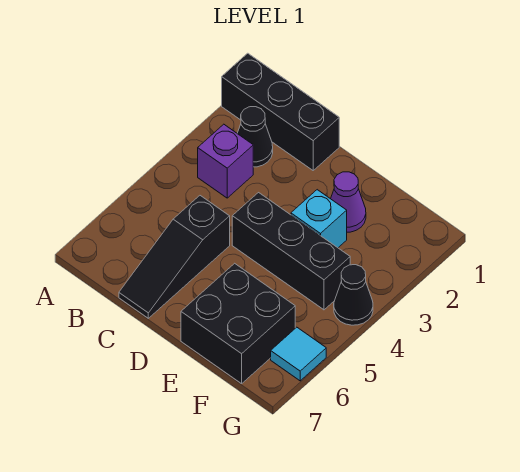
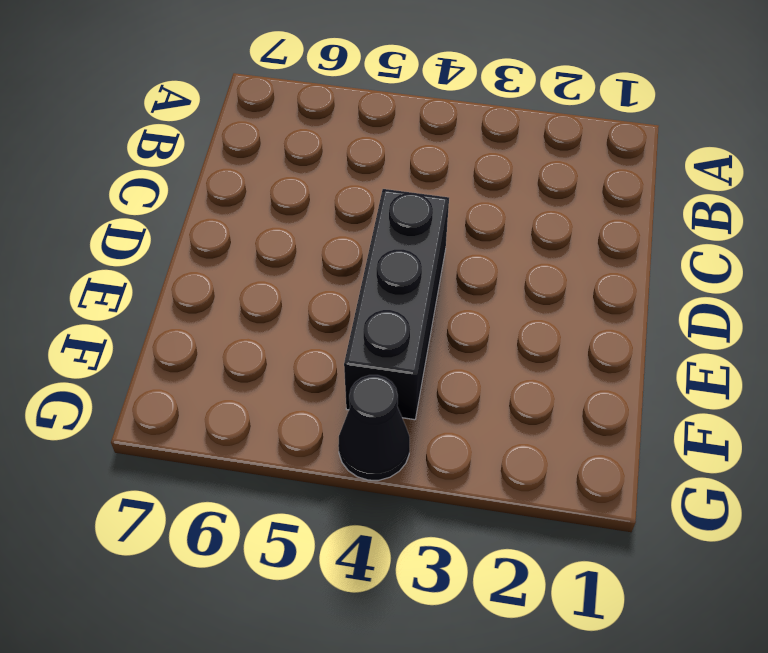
none -> black brick A1:C1 level 1
none -> black cone B2 level 1

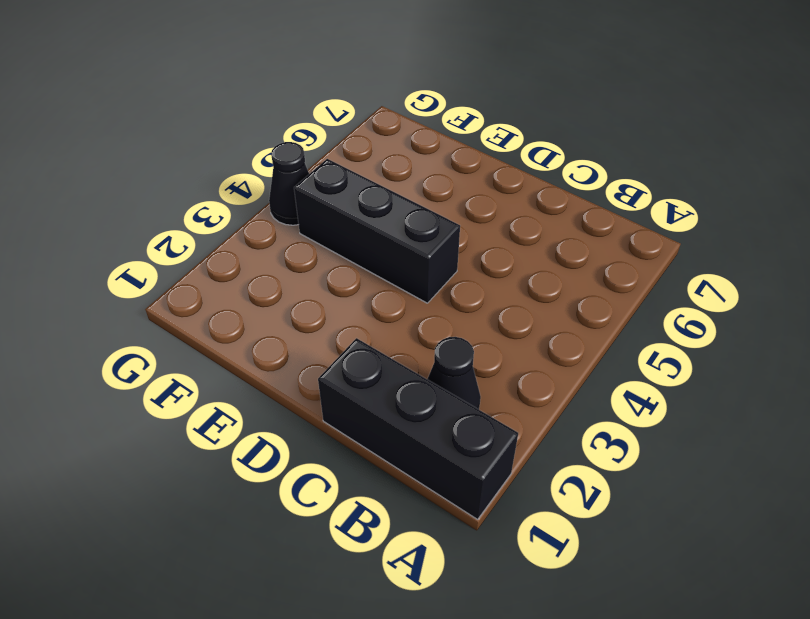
none -> purple brick B3 level 1
none -> black slope C5:C7 level 1 top 5

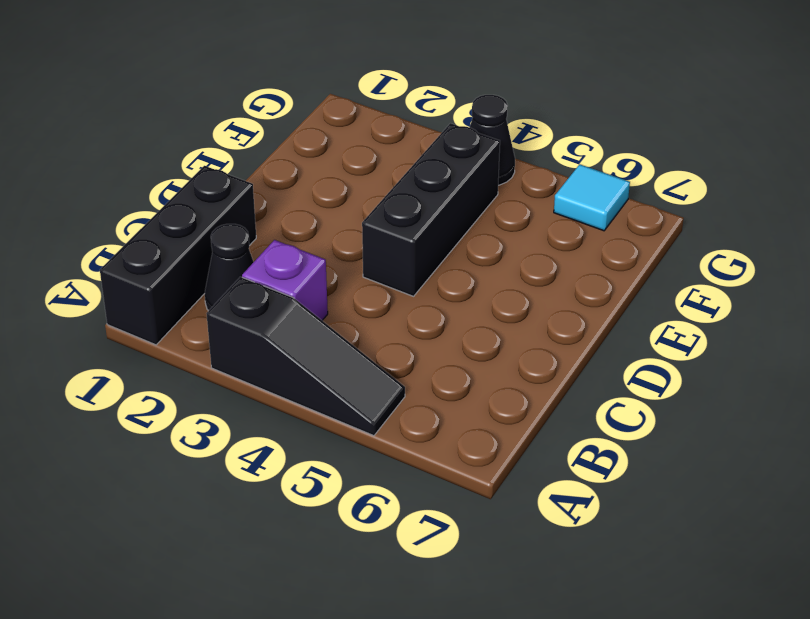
black slope A3:A5 level 1 top 3 -> black slope C5:C7 level 1 top 5
none -> purple cone E2 level 1
none -> cyan brick E3 level 1

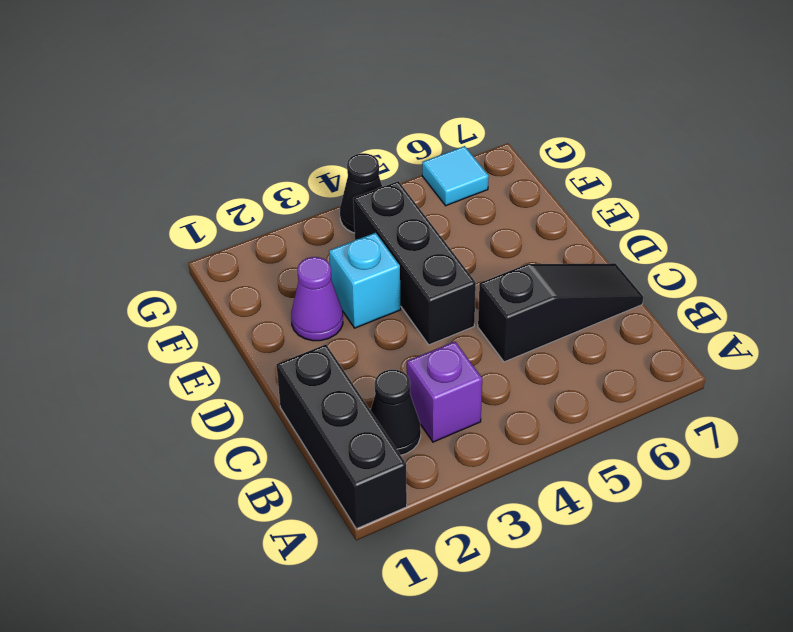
none -> black brick E6:F7 level 1

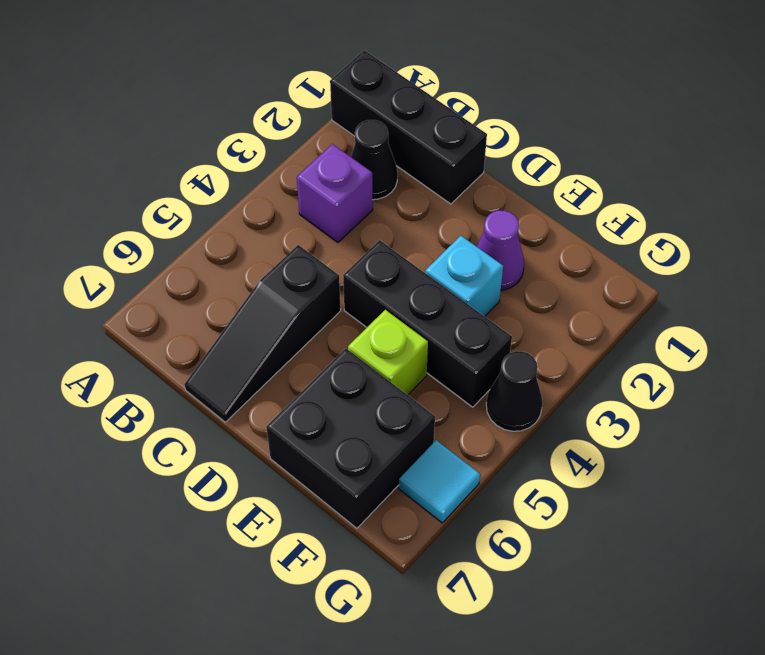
lime brick E5 level 1 -> none

